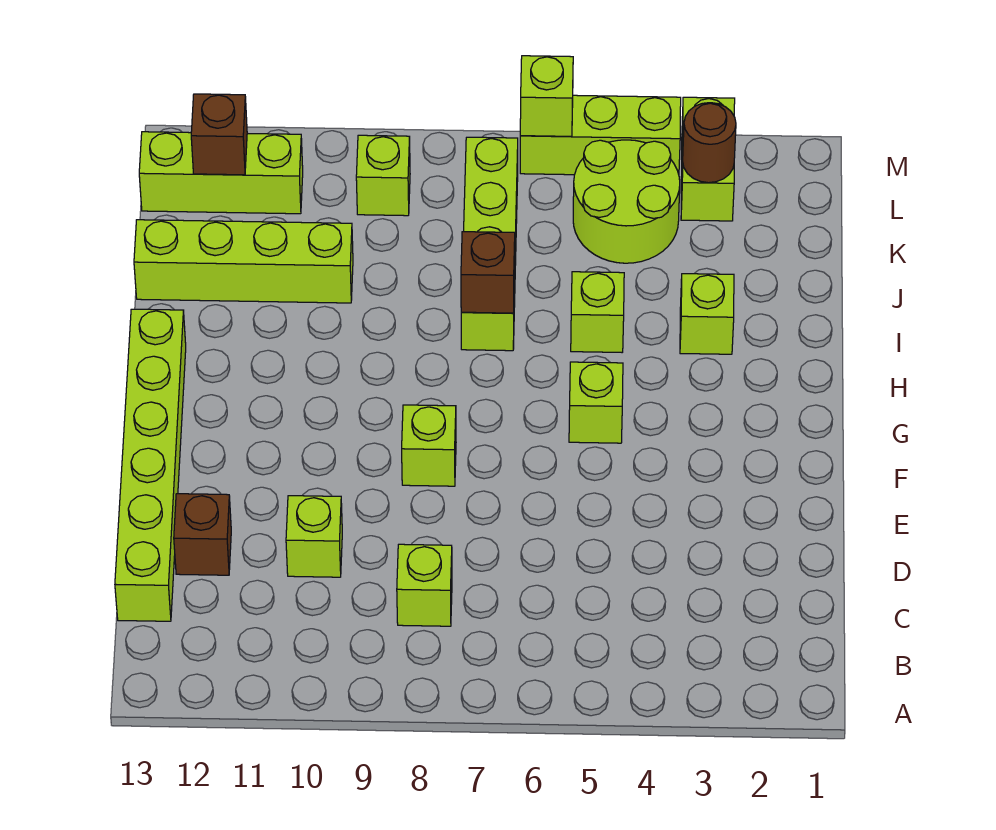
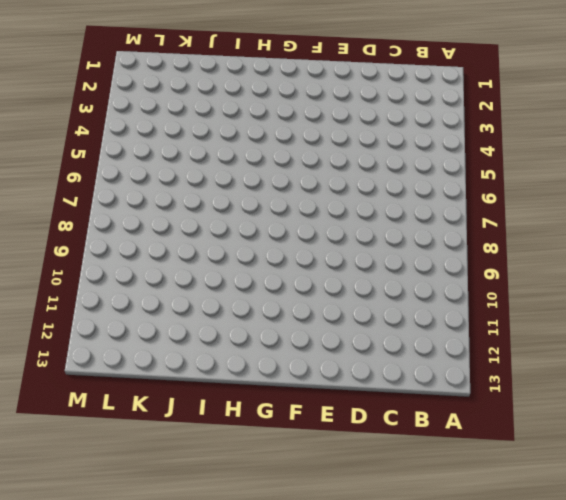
none -> lime brick C8 level 1
none -> lime brick C13:H13 level 1
none -> lime brick D10 level 1

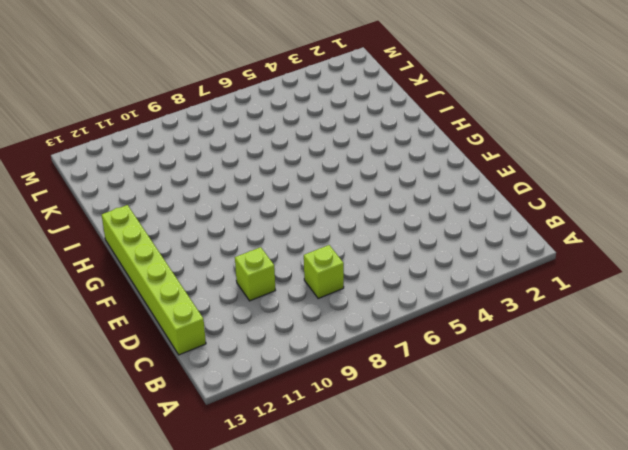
none -> brown brick D12 level 1
none -> lime brick F8 level 1
none -> lime brick G5 level 1

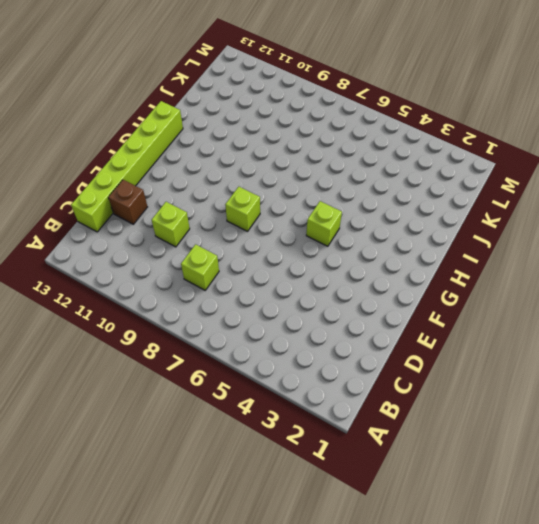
none -> lime brick I3 level 1
none -> lime brick I5 level 1
none -> lime brick I7:L7 level 1

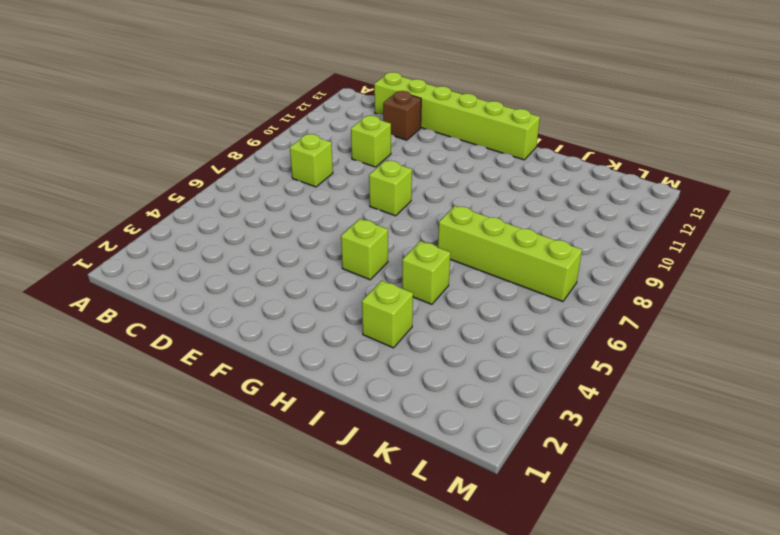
none -> lime brick J10:J13 level 1
none -> lime round brick K4:L5 level 1
none -> lime brick L3:M3 level 1

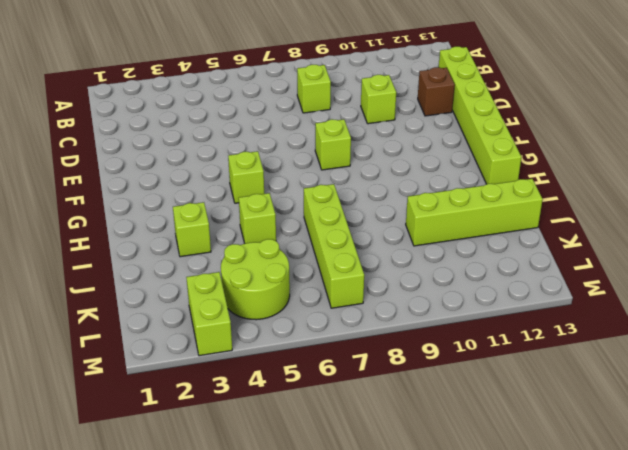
none -> lime brick L9 level 1
none -> lime brick L11:L13 level 1
none -> lime brick M4:M6 level 1

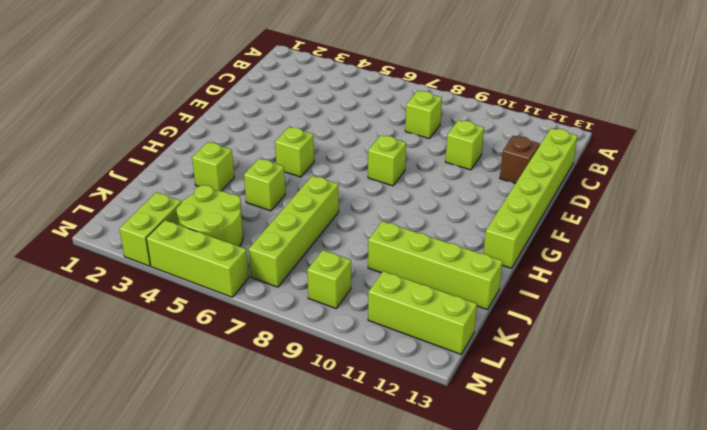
none -> brown brick I7 level 2
none -> brown round brick L3 level 2
none -> brown brick L12 level 2

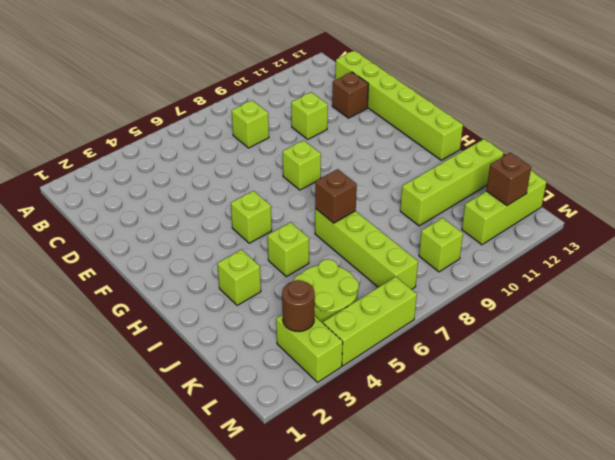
none -> lime brick M6 level 2

